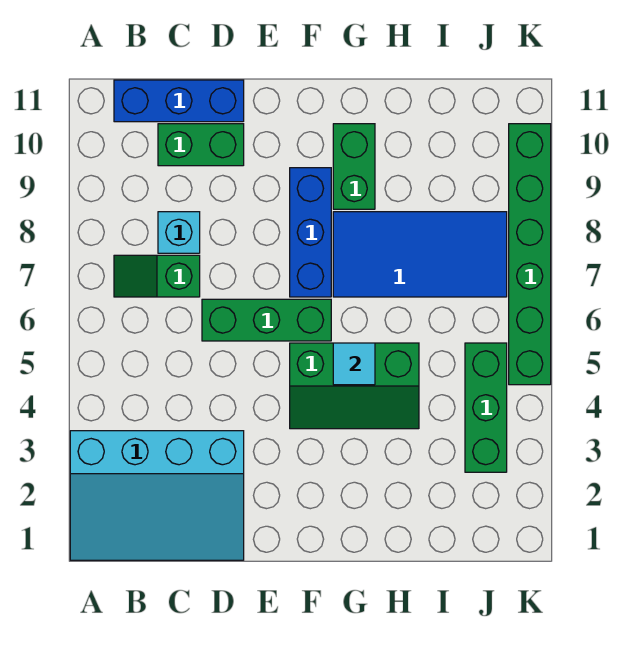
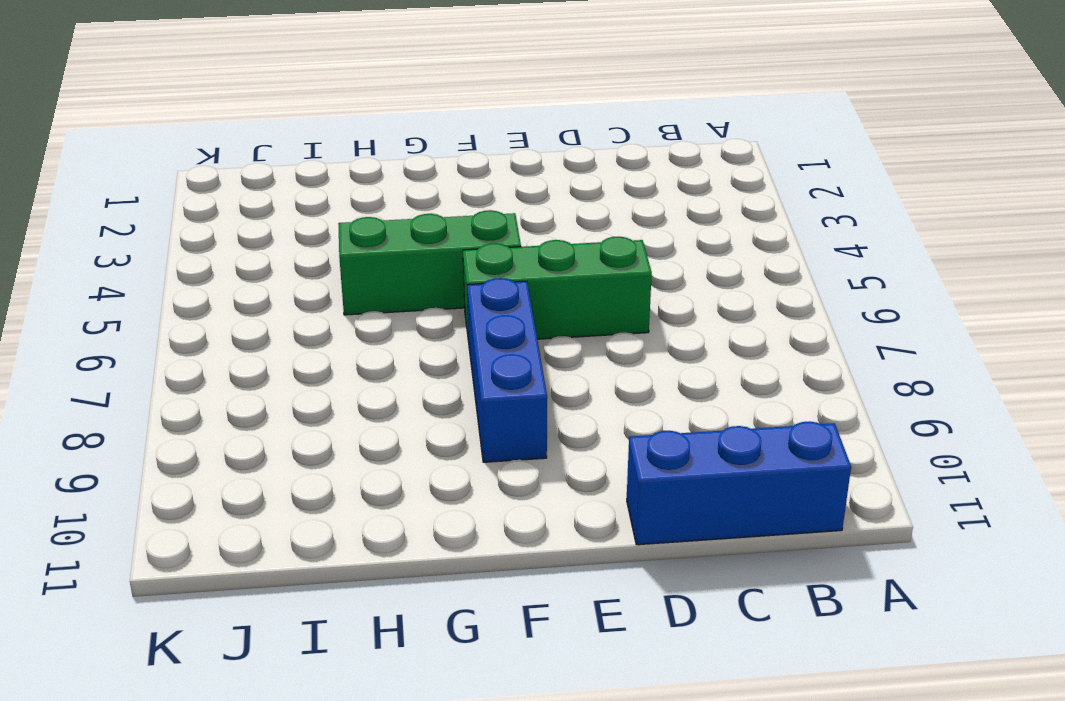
none -> cyan slope A1:D3 level 1 top 3
none -> green slope B7:C7 level 1 top C
none -> cyan brick C8 level 1

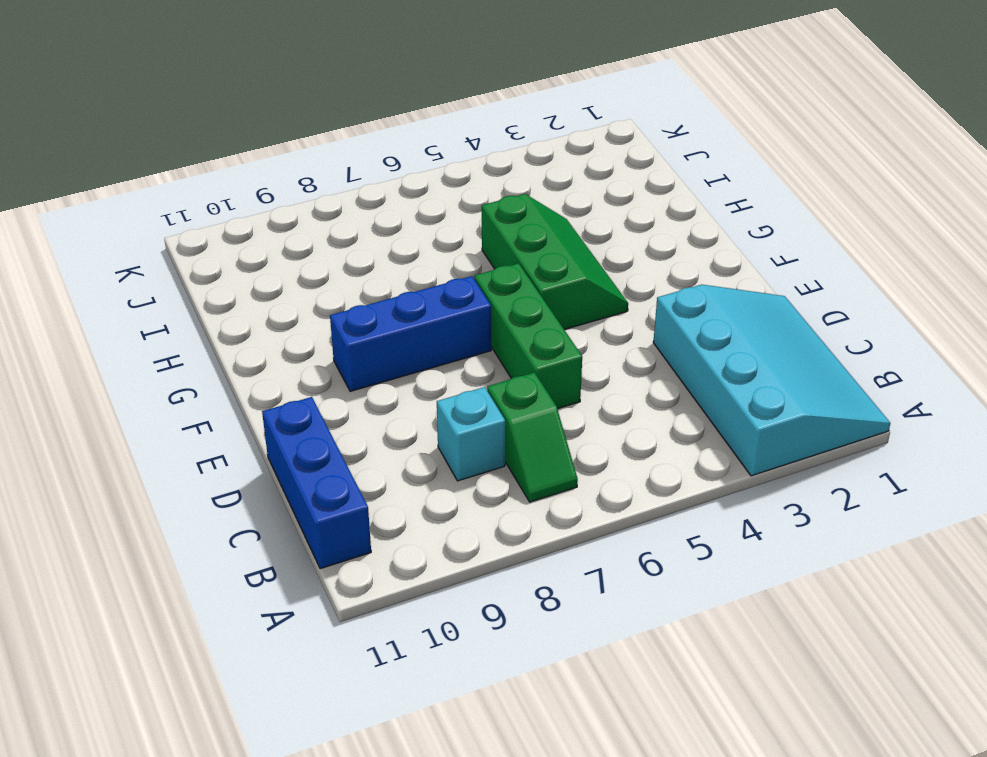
none -> green brick C10:D10 level 1
none -> blue tile G7:J8 level 1
none -> green brick G9:G10 level 1

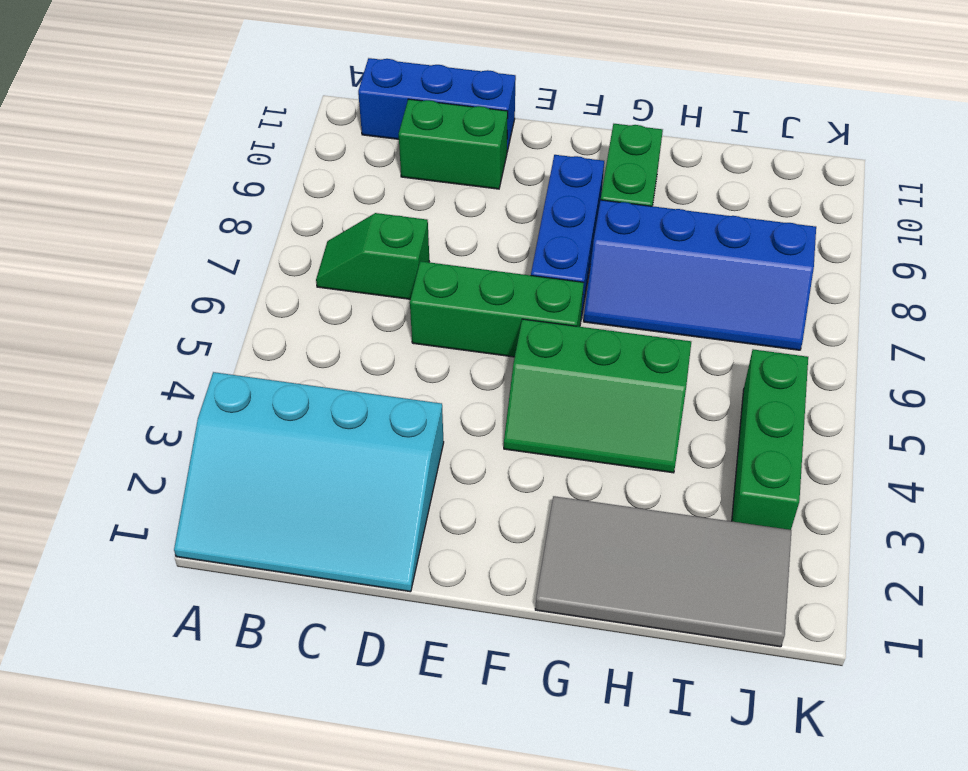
grey tile G1:J2 level 1 -> none
blue slope G7:J8 level 1 top 8 -> blue tile G7:J8 level 1
none -> cyan brick C8 level 1
none -> green brick K5:K10 level 1
none -> cyan tile G5 level 2

